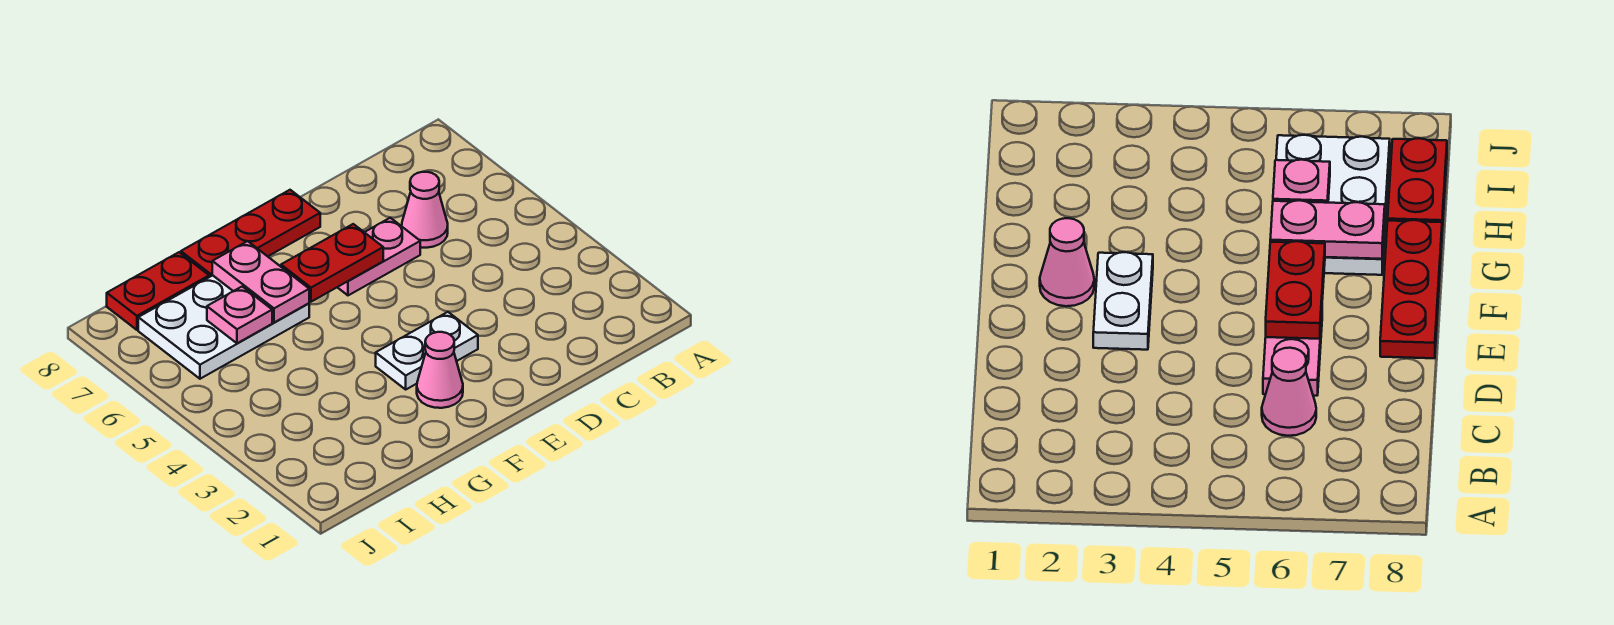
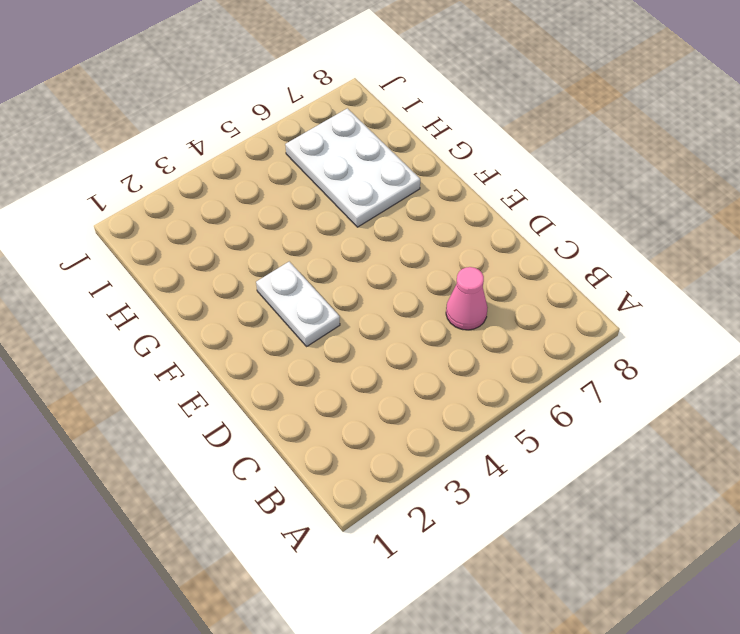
none -> pink plate D6:E6 level 1
none -> red plate E8:G8 level 1

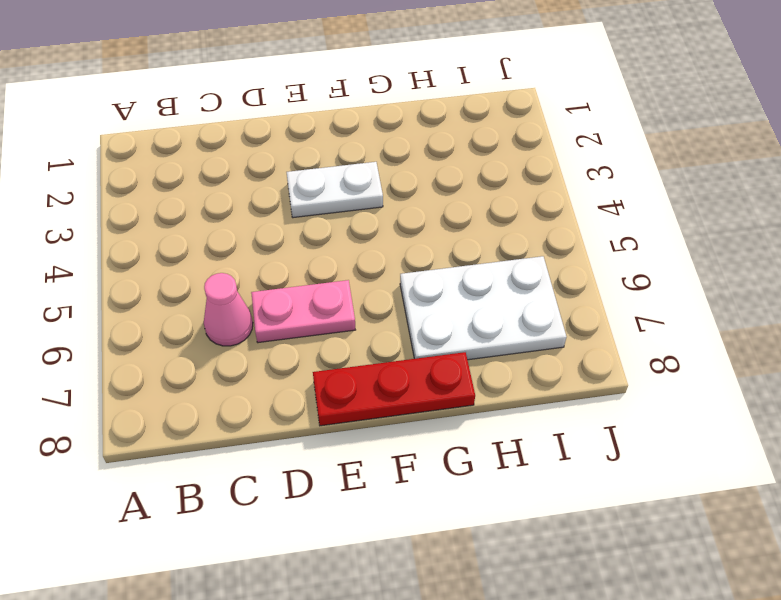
none -> pink cone F2 level 1
none -> red plate H8:I8 level 1

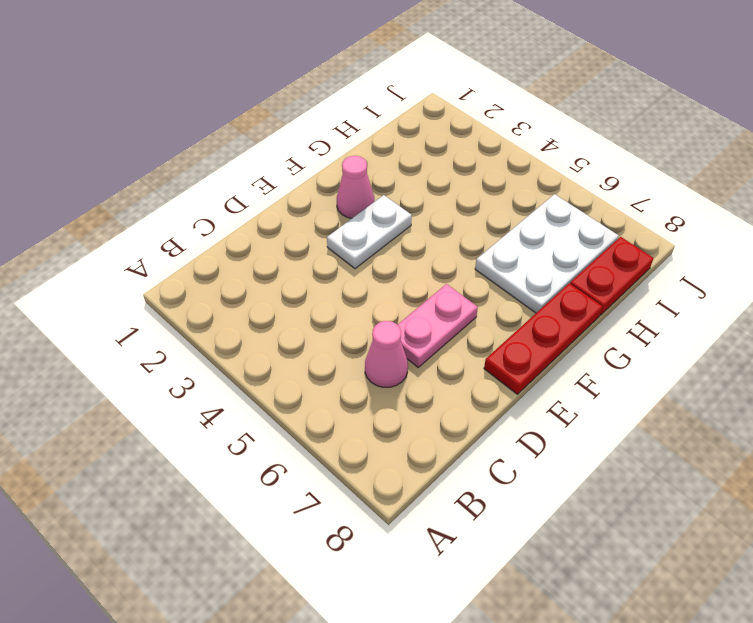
none -> red plate E6:F6 level 2
none -> pink plate G6:G7 level 2

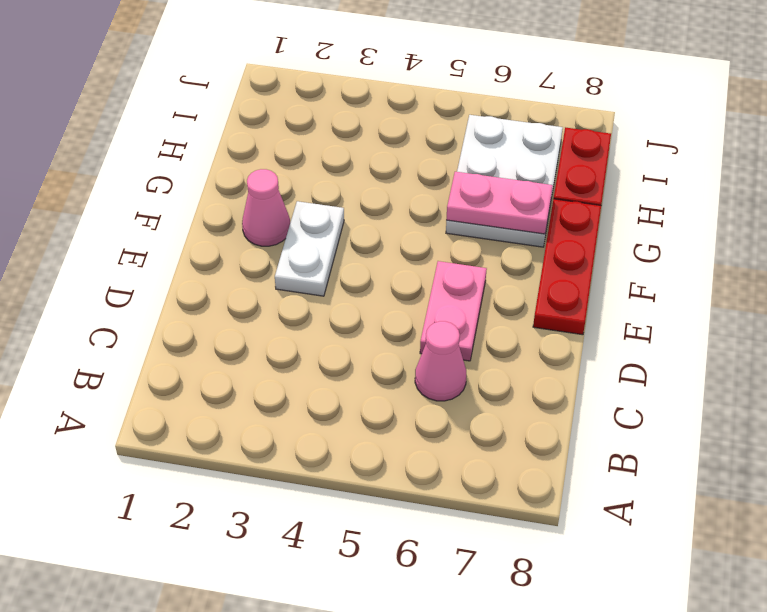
none -> red plate E6:F6 level 2
none -> pink plate H6 level 2

